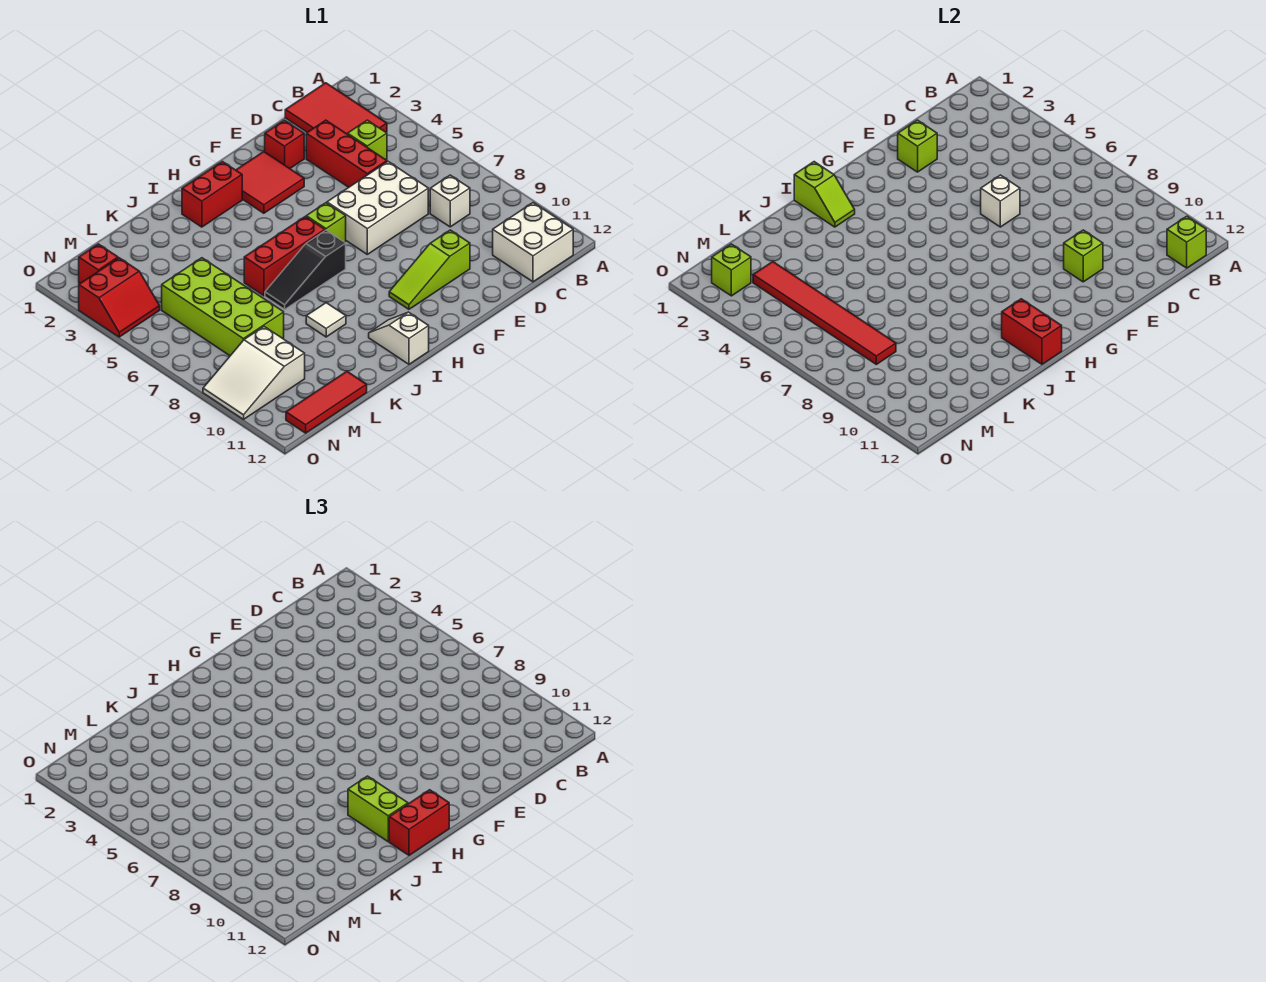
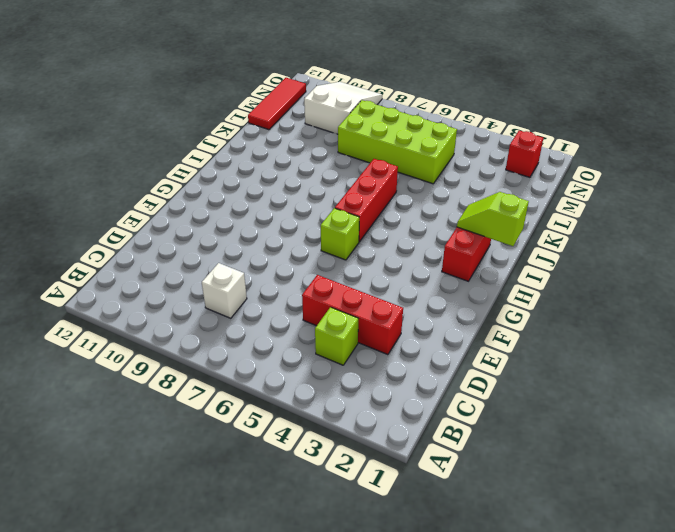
none -> red tile B1:C3 level 1
none -> white brick B11:C12 level 1
none -> white brick D6:F7 level 1
none -> red brick E2 level 1

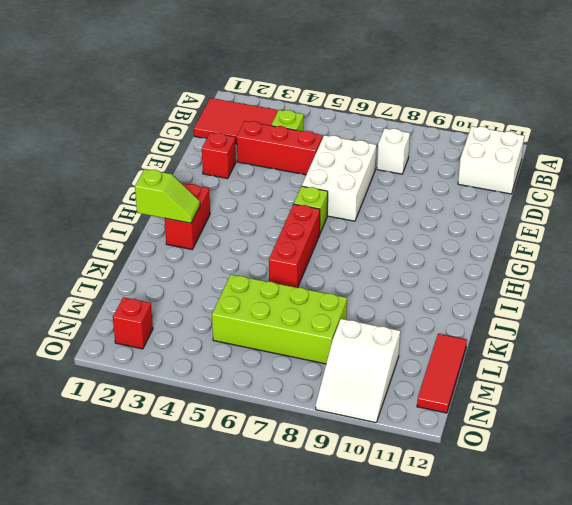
none -> lime slope E10:G10 level 1 top E
none -> red tile F2:G3 level 1
none -> black slope H7:J7 level 1 top H
none -> white slope I11:I12 level 1 top 12

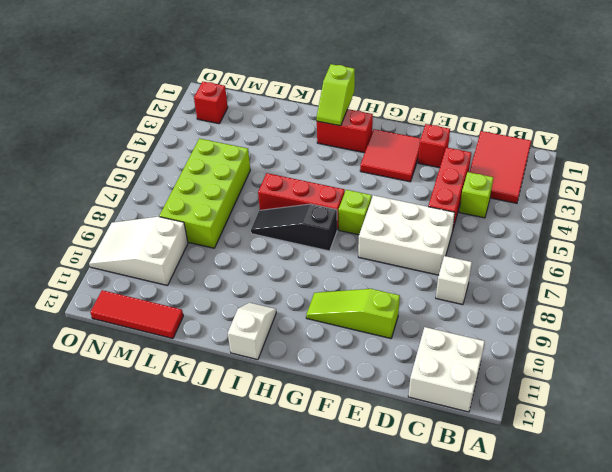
none -> white tile J9 level 1
none -> red slope N3:O4 level 1 top 3
none -> lime brick B12 level 2
none -> lime brick E2 level 2

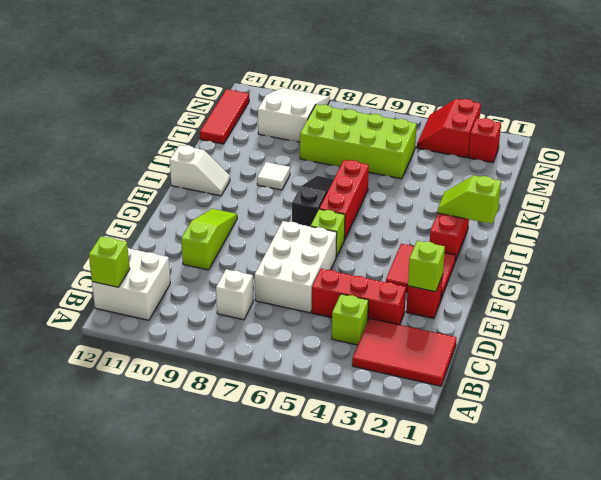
none -> white brick E6 level 2
none -> lime brick E10 level 2
none -> red brick I11:I12 level 2
none -> red tile M3:M8 level 2

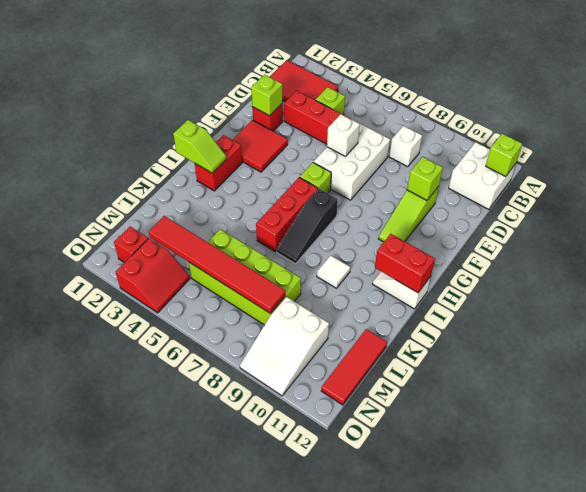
none -> lime brick N2 level 2
none -> red brick H12:I12 level 3
none -> lime brick I10:I11 level 3

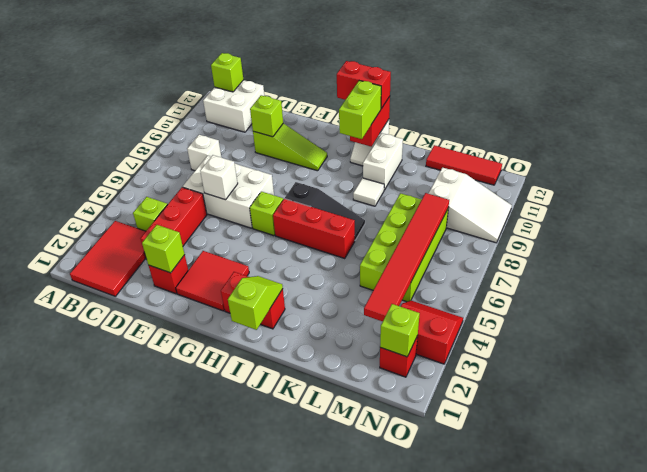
white brick J10:J11 level 1 -> none

